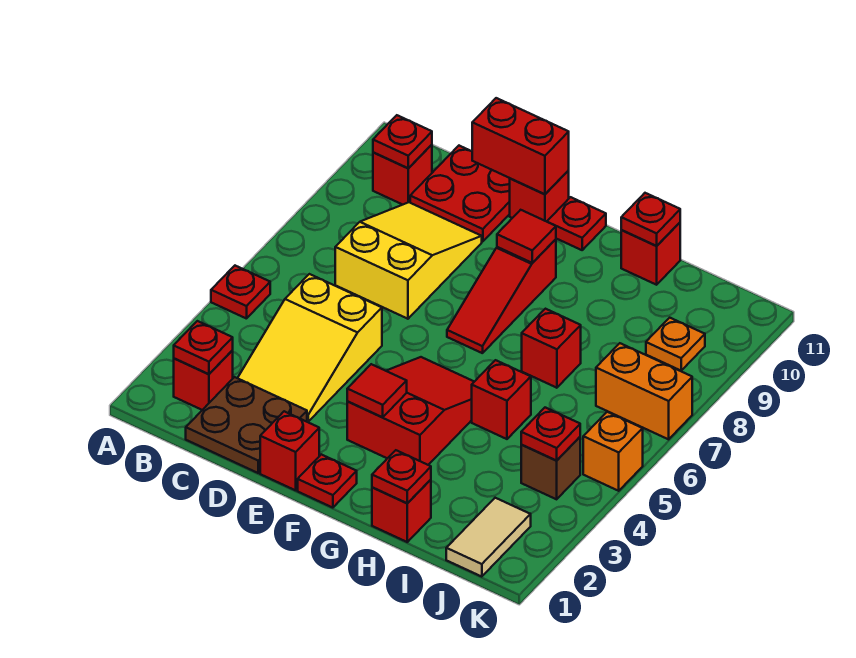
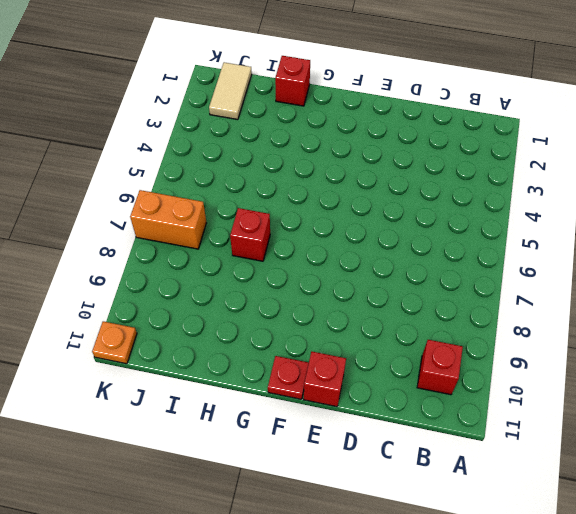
orange plate K11 level 1 -> orange plate J9 level 1
none -> red plate A5 level 1
none -> red brick B2 level 1
none -> brown plate C1:D2 level 1
none -> yellow slope C3:D5 level 1 top 5

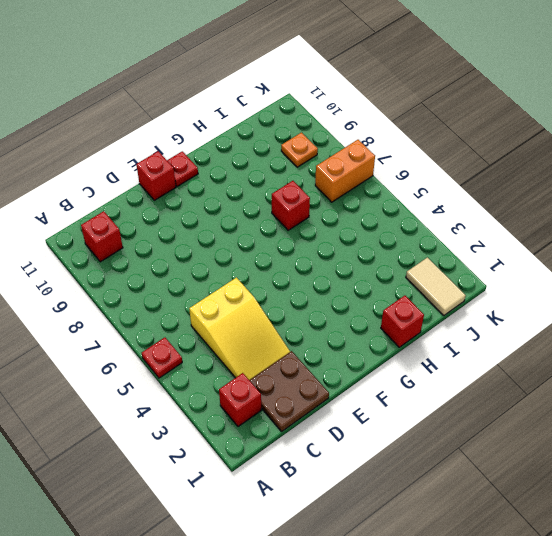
none -> yellow slope C7:D9 level 1 top 7
none -> red plate C10:D11 level 1
none -> red brick E1 level 1
none -> red plate F1 level 1

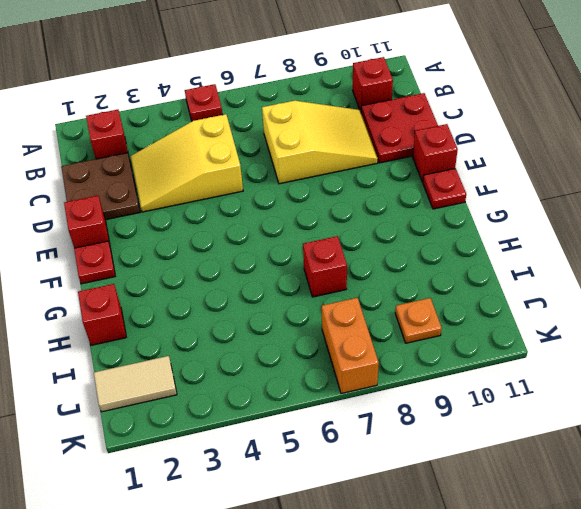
none -> red slope F3:G5 level 1 top 3
none -> red slope F7:F9 level 1 top 9
none -> red brick H5 level 1
none -> red brick H11 level 1

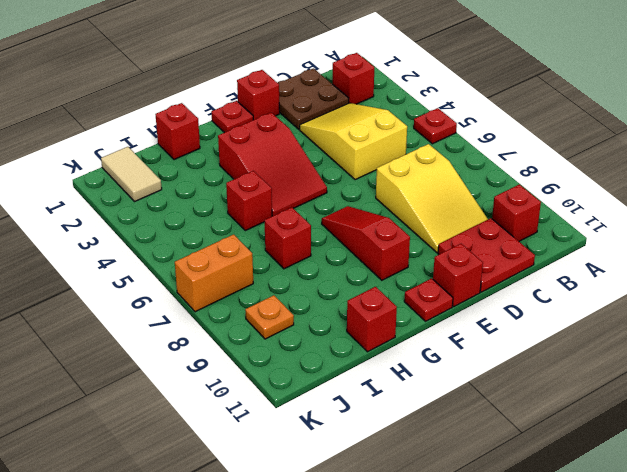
none -> brown brick J4 level 1
none -> orange brick K5 level 1
none -> red plate B2 level 2
none -> red plate B10 level 2

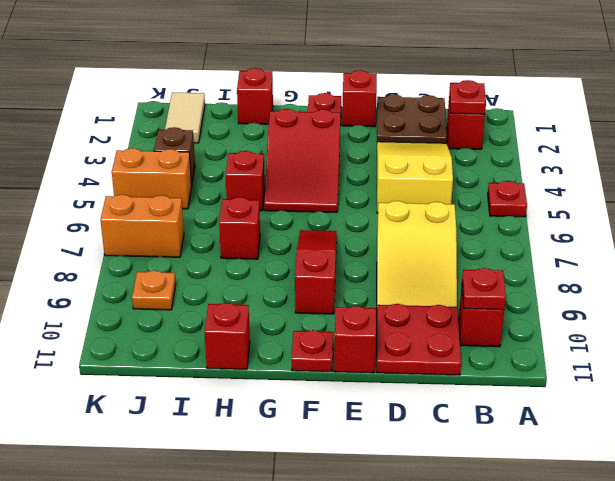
orange brick J5:K5 level 1 -> orange brick K5 level 1
none -> red brick D11:E11 level 2
none -> red tile F3 level 2
none -> red tile F9 level 2
none -> red plate H1 level 2

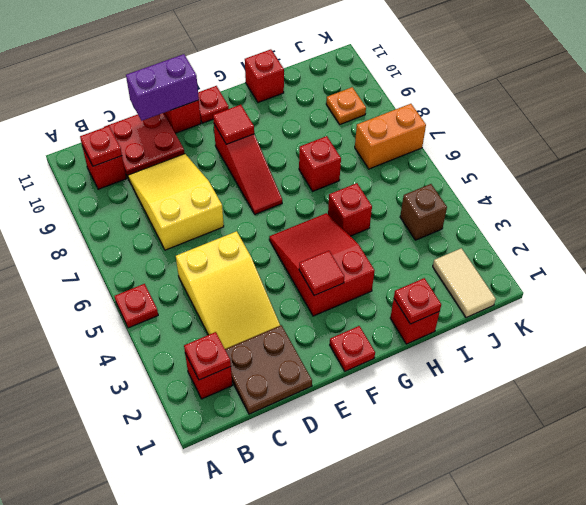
purple brick D11:E11 level 2 -> red brick D11:E11 level 2
none -> red brick E1 level 1
none -> orange brick K5 level 1
none -> red plate H11 level 2
none -> red plate J4 level 2

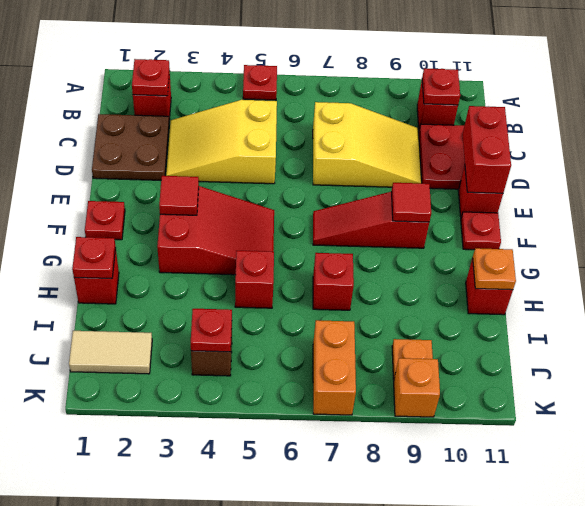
orange plate H11 level 2 -> red plate H11 level 2
orange brick K9 level 1 -> orange brick K5 level 1
none -> red brick E1 level 1

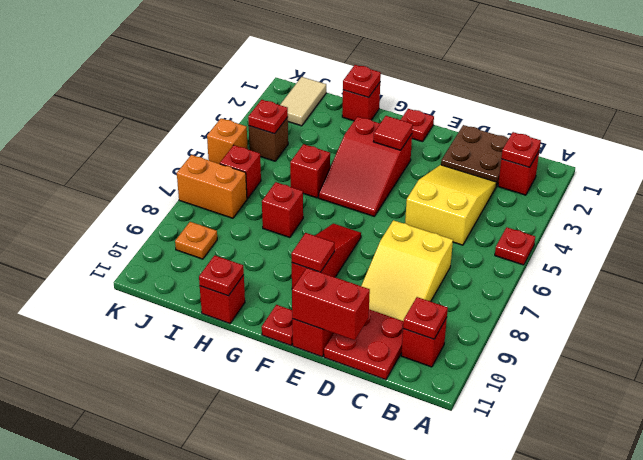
red brick J6 level 1 -> red brick E1 level 1

